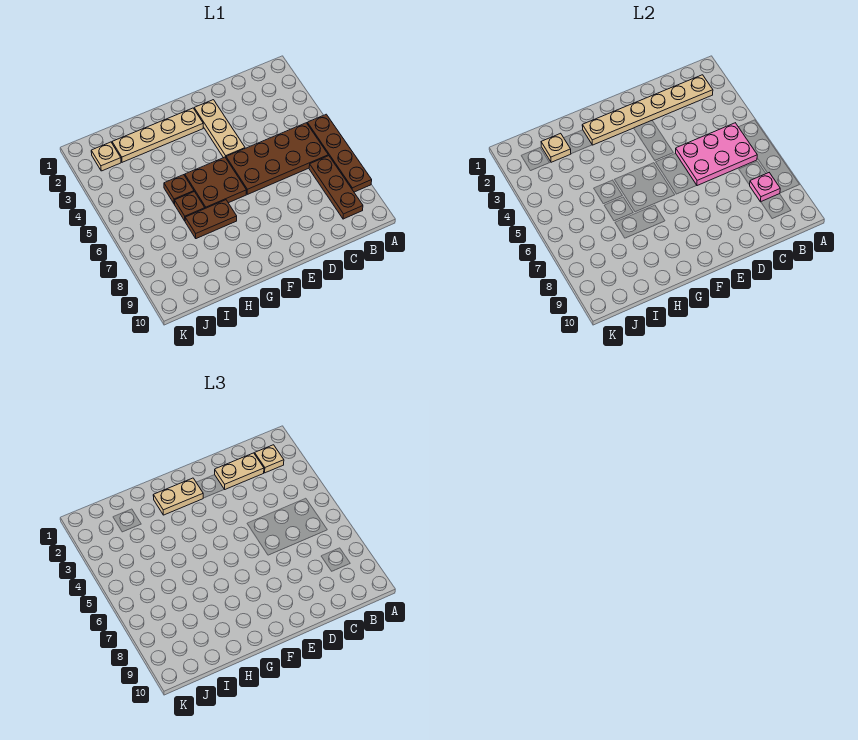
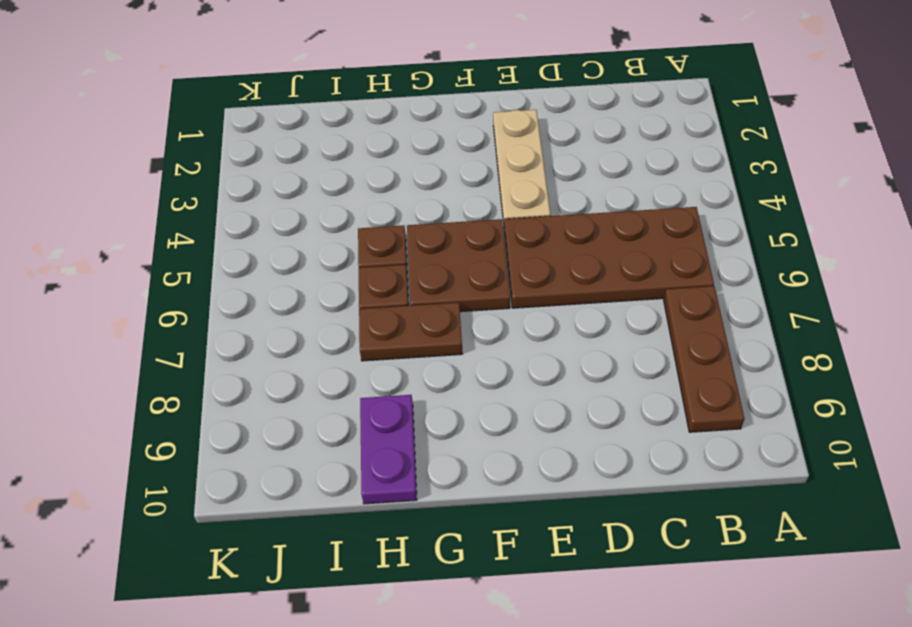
purple plate H9:H10 level 1 -> none
none -> brown plate A5:A8 level 1
none -> tan plate F2:I2 level 1
none -> tan plate J2 level 1

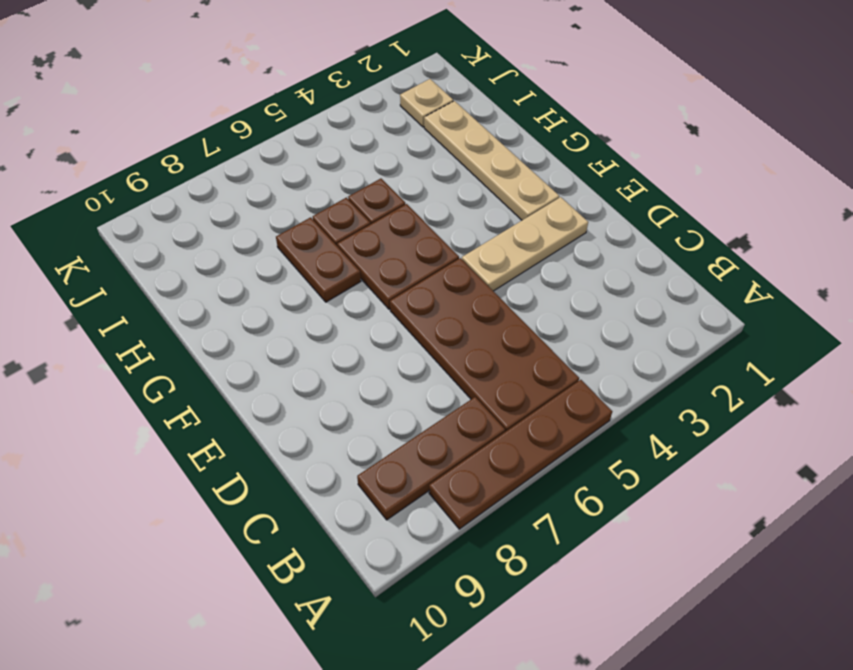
none -> tan plate B2:G2 level 2
none -> pink plate B5:D6 level 2
none -> pink plate B8 level 2

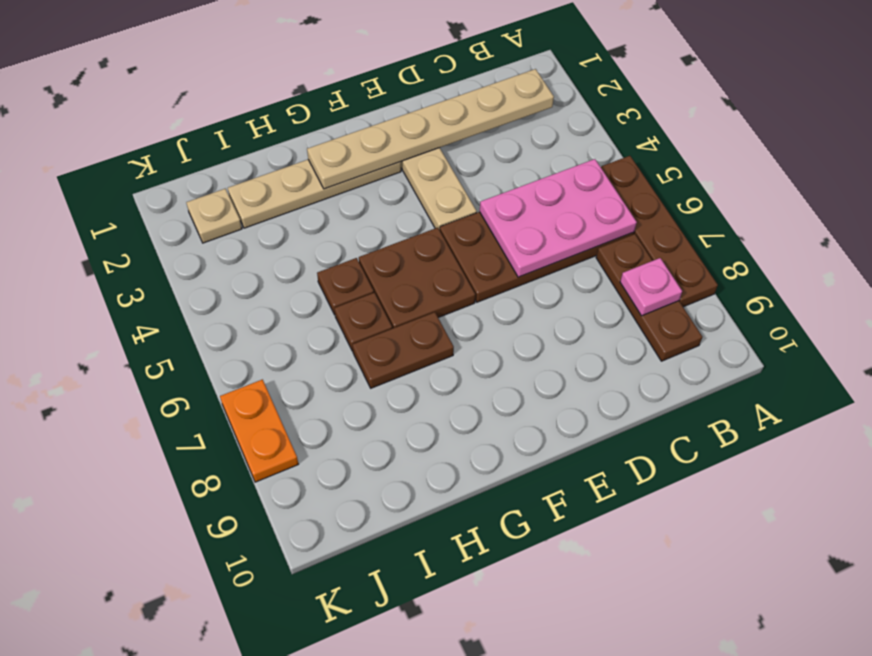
orange plate K7:K8 level 1 -> none
none -> tan plate I2 level 2
none -> tan plate B2 level 3
none -> tan plate C2:D2 level 3

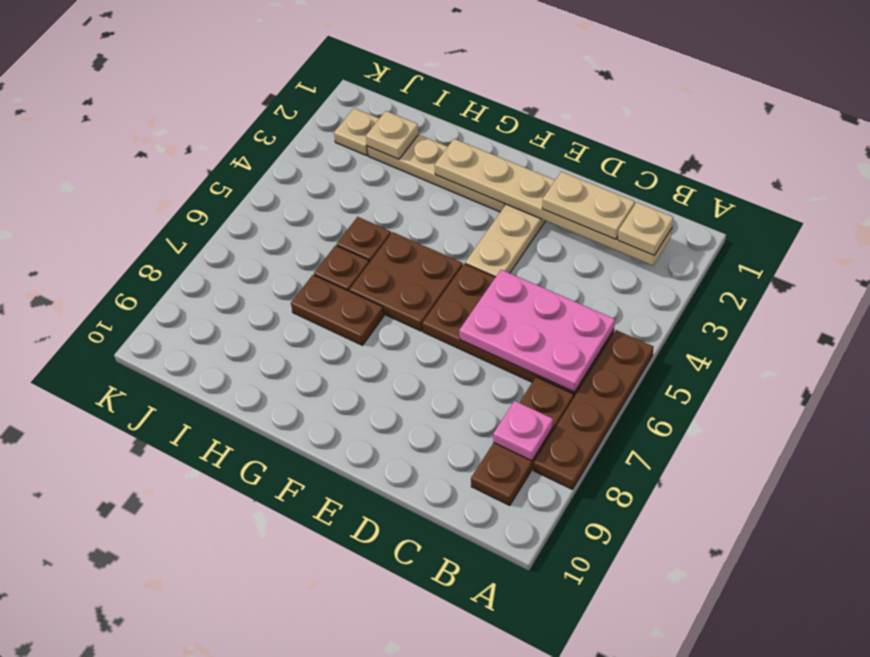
none -> tan plate F2:G2 level 3

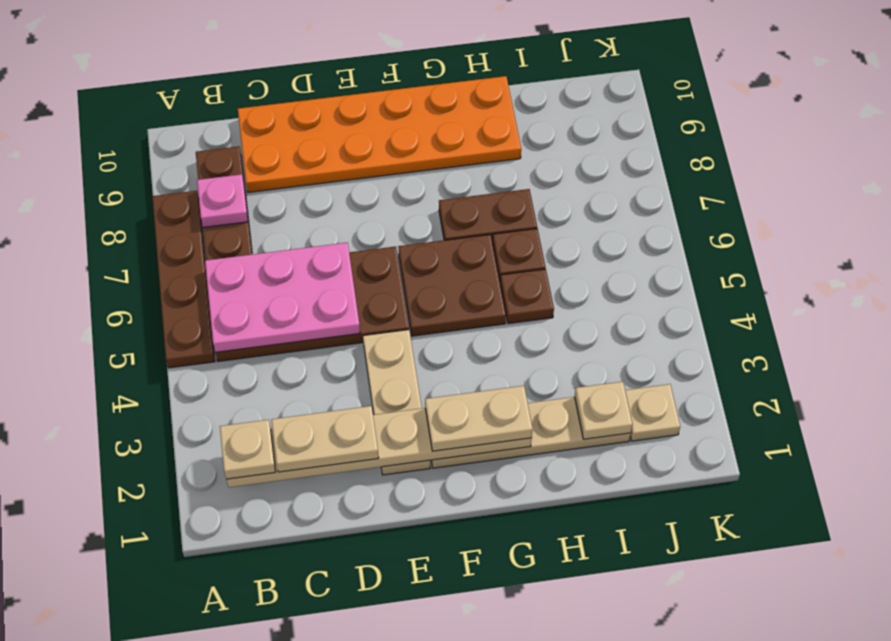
orange plate C9:H10 level 1 -> none

